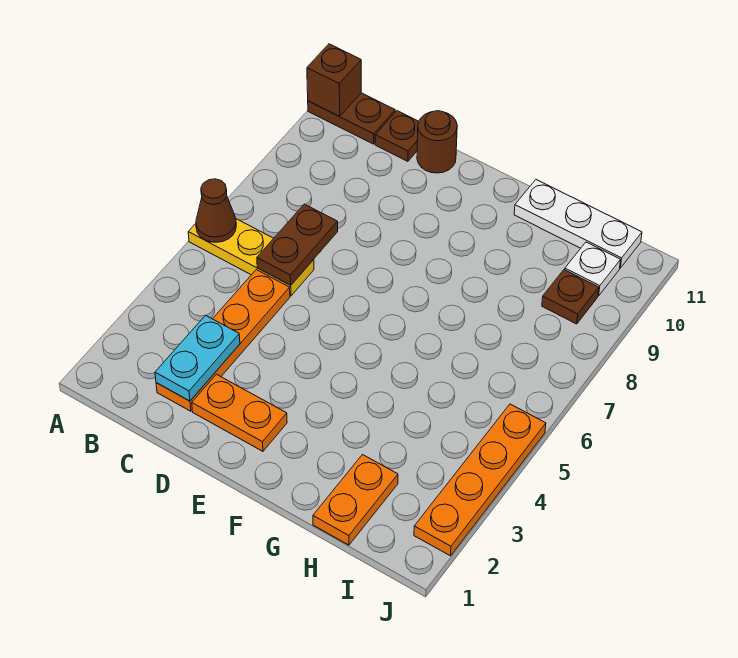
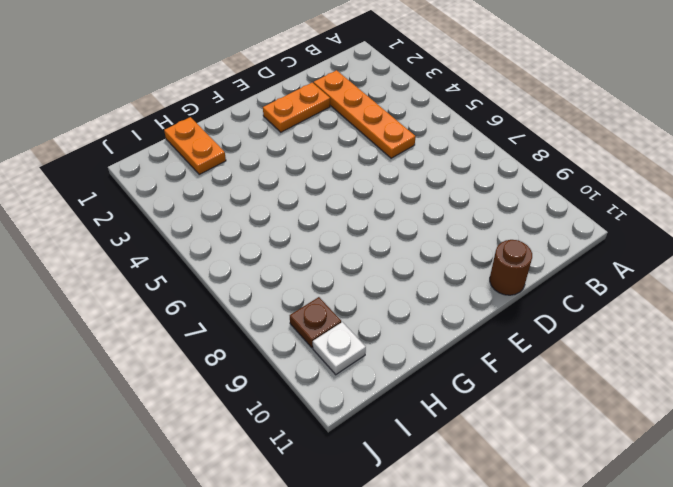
none -> yellow plate A6:C6 level 1
none -> brown plate A11:B11 level 1
none -> brown plate C11 level 1

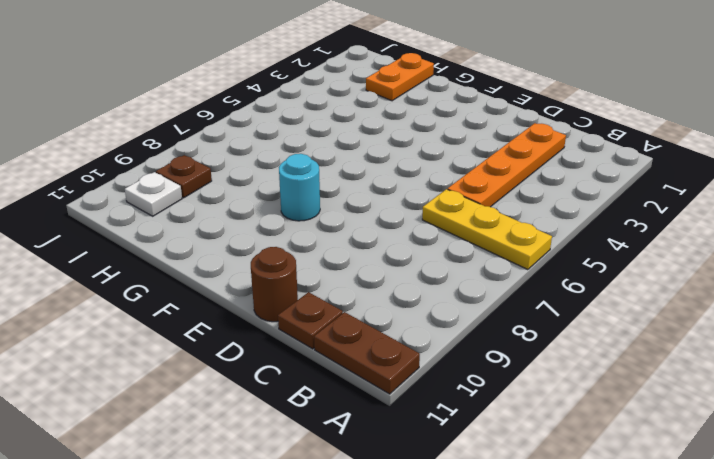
cyan round brick F8 level 1 -> none
none -> orange plate D2:E2 level 1
none -> white plate G11:I11 level 1
none -> orange plate J2:J5 level 1

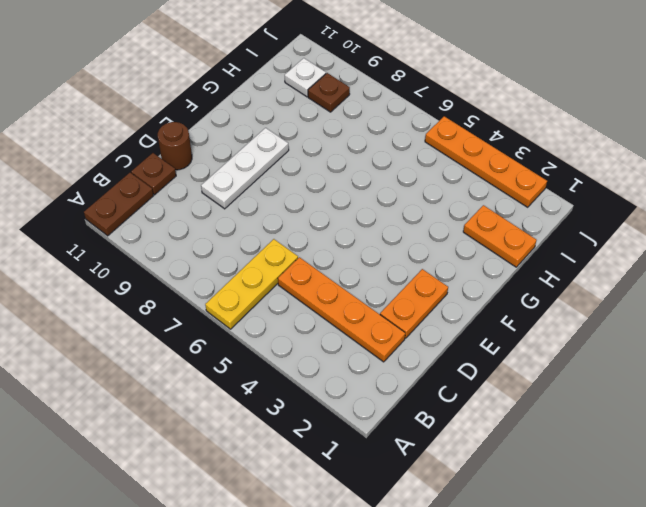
white plate D9:F9 level 1 -> white plate G11:I11 level 1
none -> brown cone A6 level 2
none -> brown brick A11 level 2
none -> cyan plate C2:C3 level 2

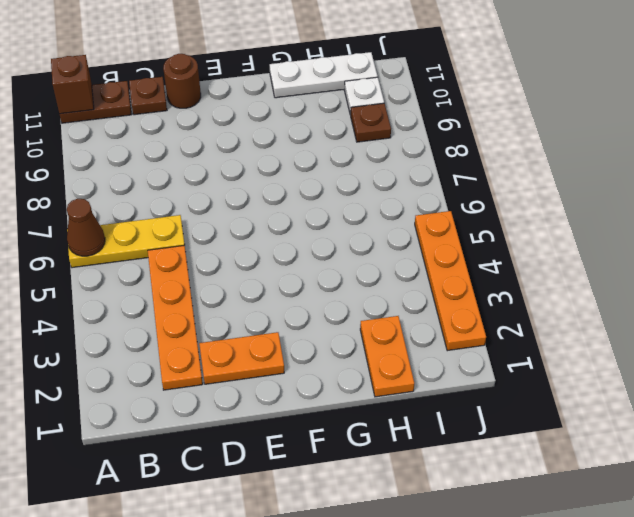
none -> cyan plate C2:C3 level 2
none -> brown plate C6:C7 level 2

